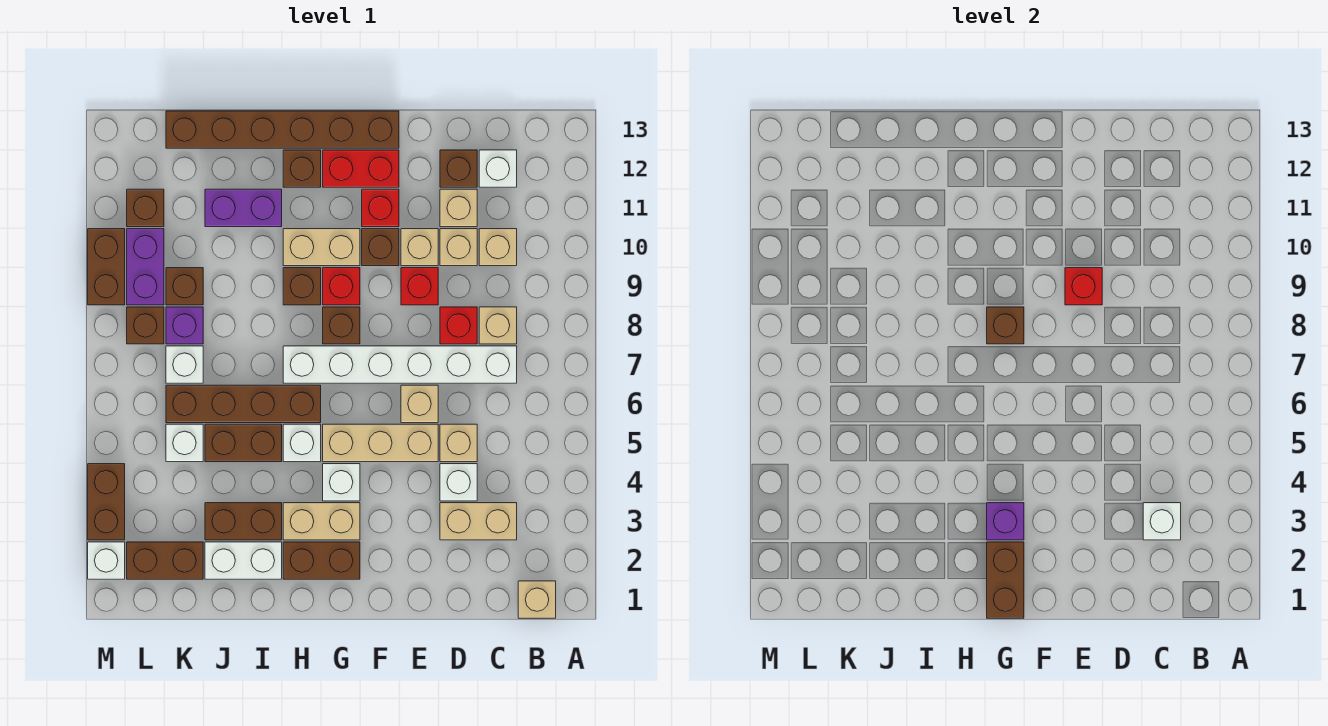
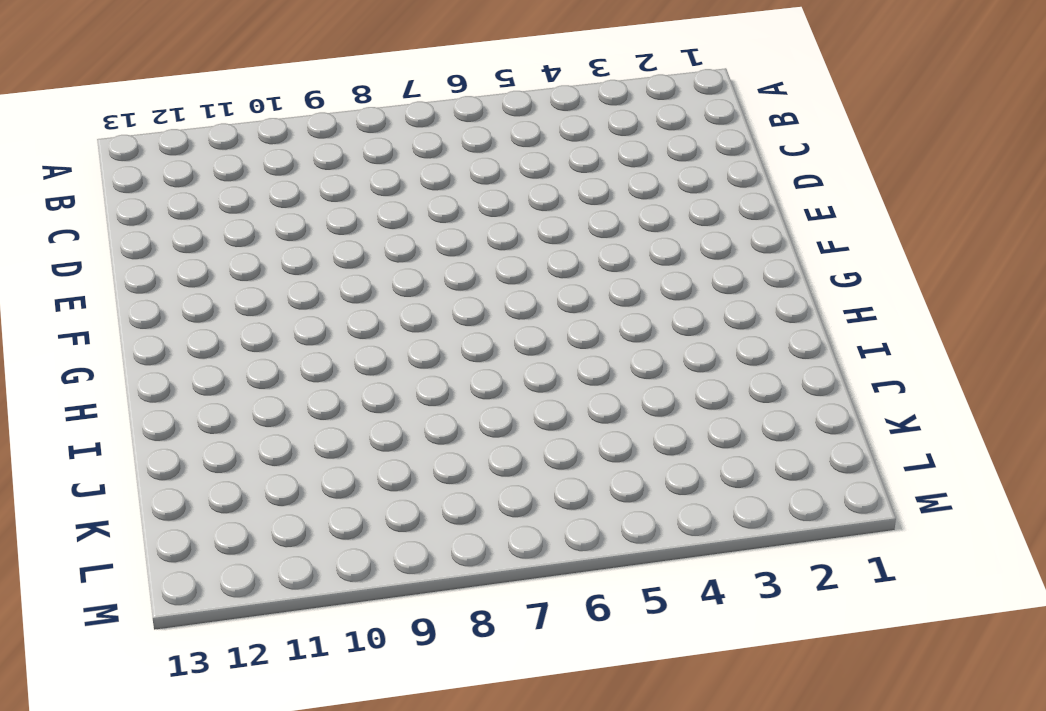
none -> tan brick B1 level 1
none -> tan brick C3:D3 level 1
none -> white brick C7:H7 level 1
none -> tan brick C8 level 1

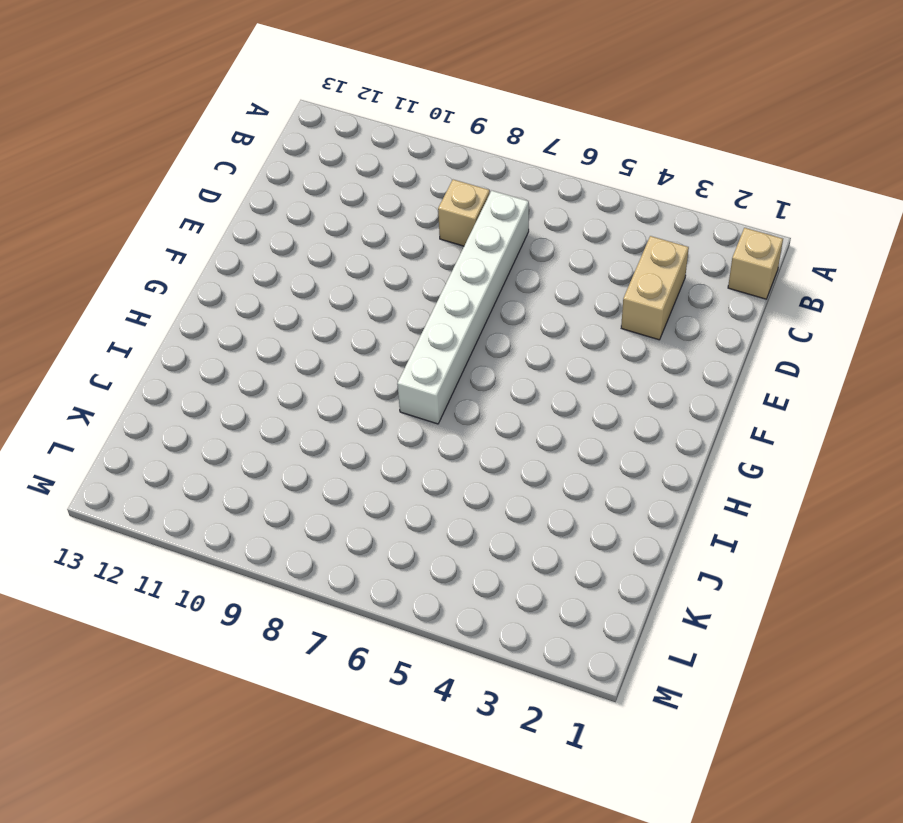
none -> tan brick C10 level 1
none -> white brick C12 level 1
none -> white brick D4 level 1
none -> tan brick D5 level 1

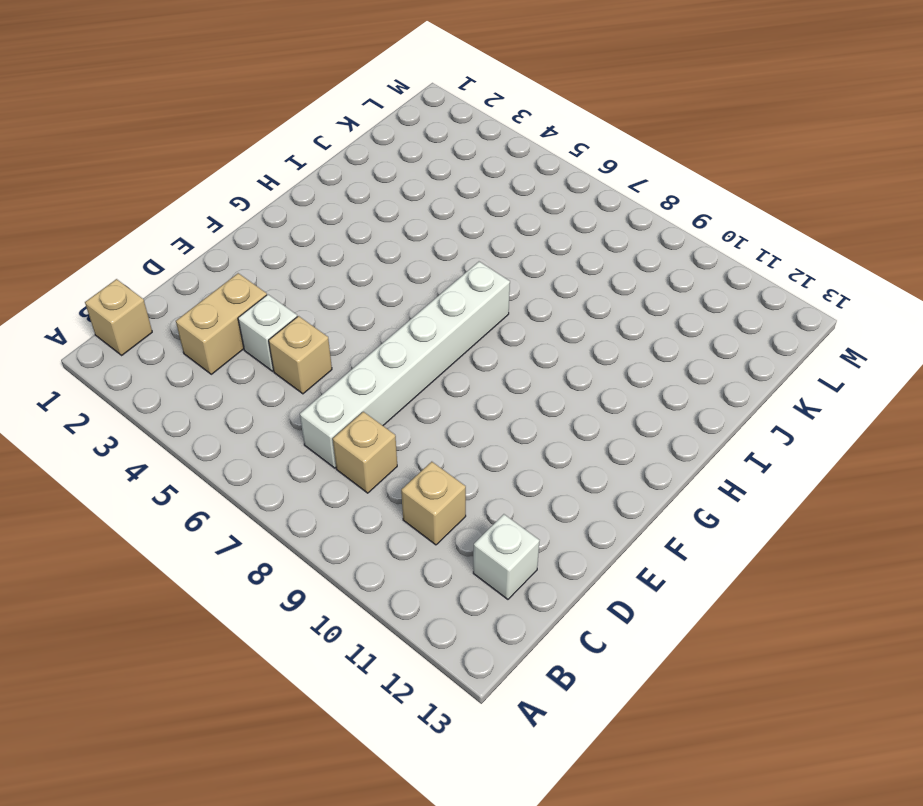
none -> red brick D8 level 1
none -> tan brick D10 level 1
none -> tan brick D11 level 1
none -> brown brick D12 level 1

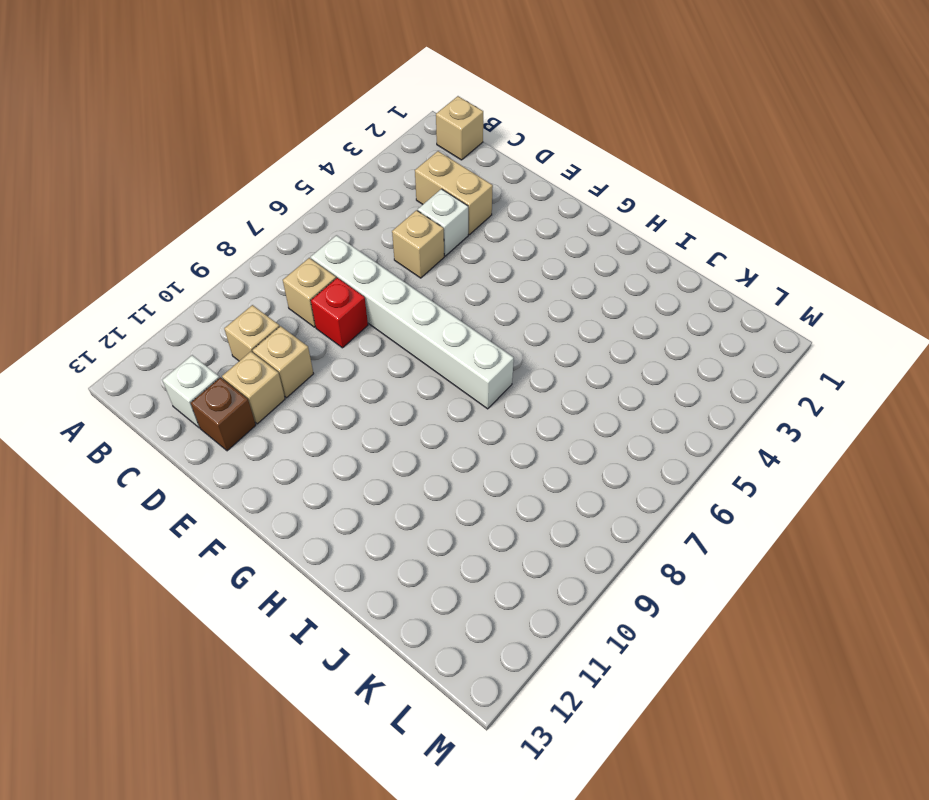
none -> tan brick E5:G5 level 1
none -> tan brick E6 level 1
none -> red brick E9 level 1
none -> tan brick E10 level 1

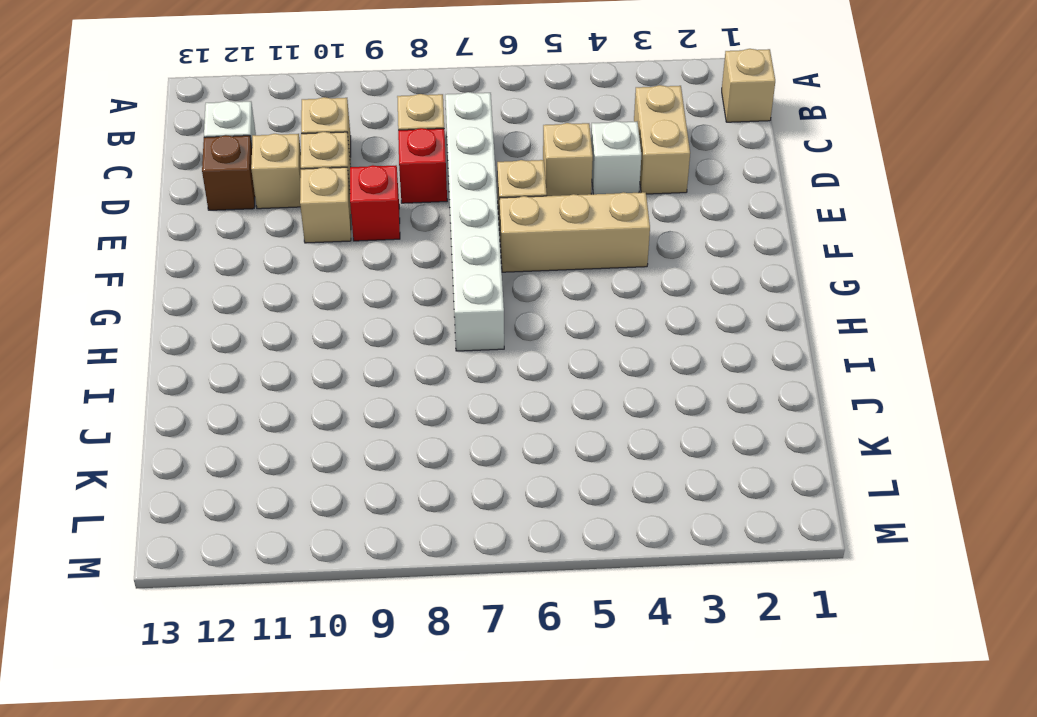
tan brick F4:F6 level 1 -> tan brick E5:G5 level 1
none -> brown brick F10 level 1
none -> red brick F11 level 1
none -> red brick F12:G12 level 1
none -> brown brick F13:K13 level 1

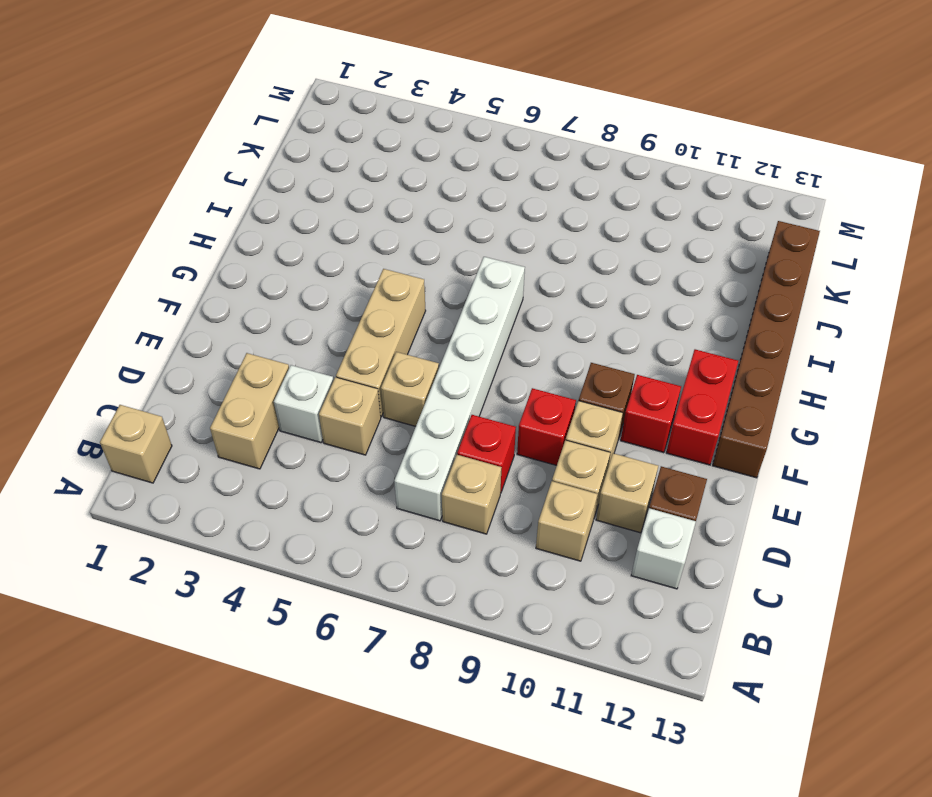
none -> brown brick G2:H2 level 1
none -> tan brick G3:H3 level 1
none -> white brick G4 level 1
none -> brown brick G8 level 1

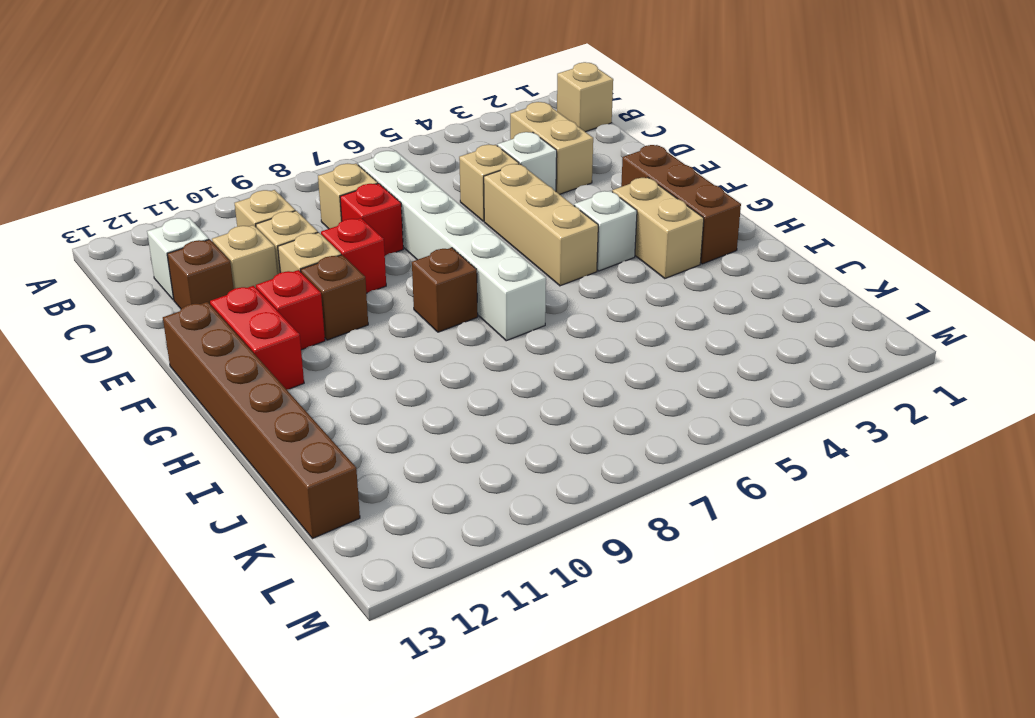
brown brick F2:H2 level 1 -> brown brick G2:H2 level 1
none -> tan brick E6 level 1
none -> red brick G9 level 1
none -> tan brick G10:H10 level 1
none -> white brick H5 level 1

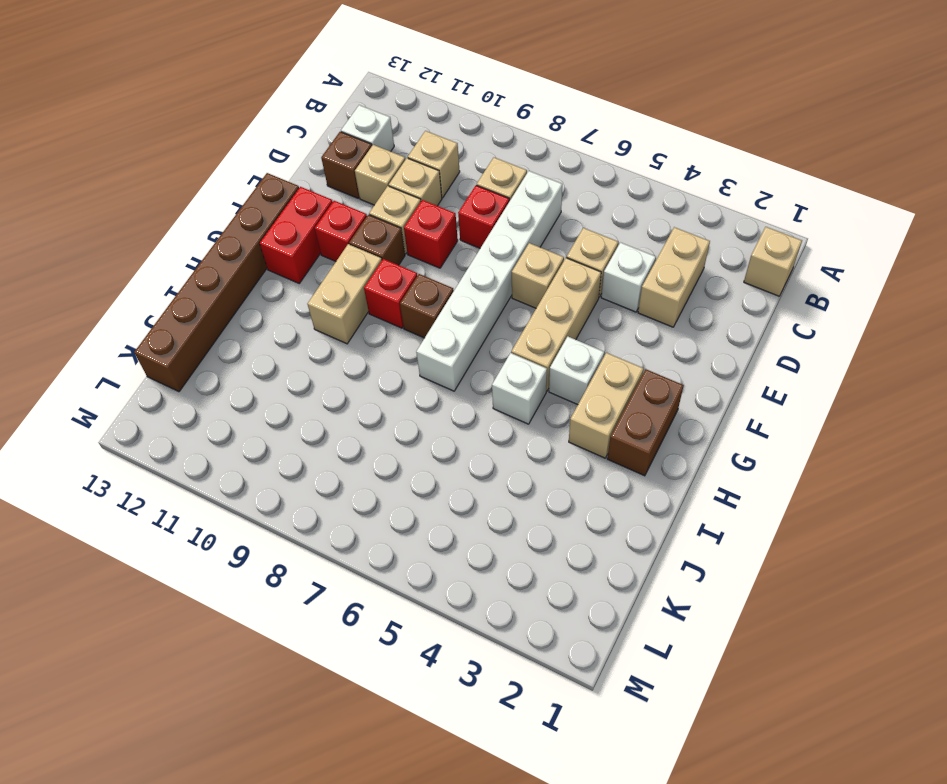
none -> brown brick H6:K6 level 1
none -> brown brick H9 level 1
none -> brown brick H12 level 1
none -> white brick I2:J2 level 1

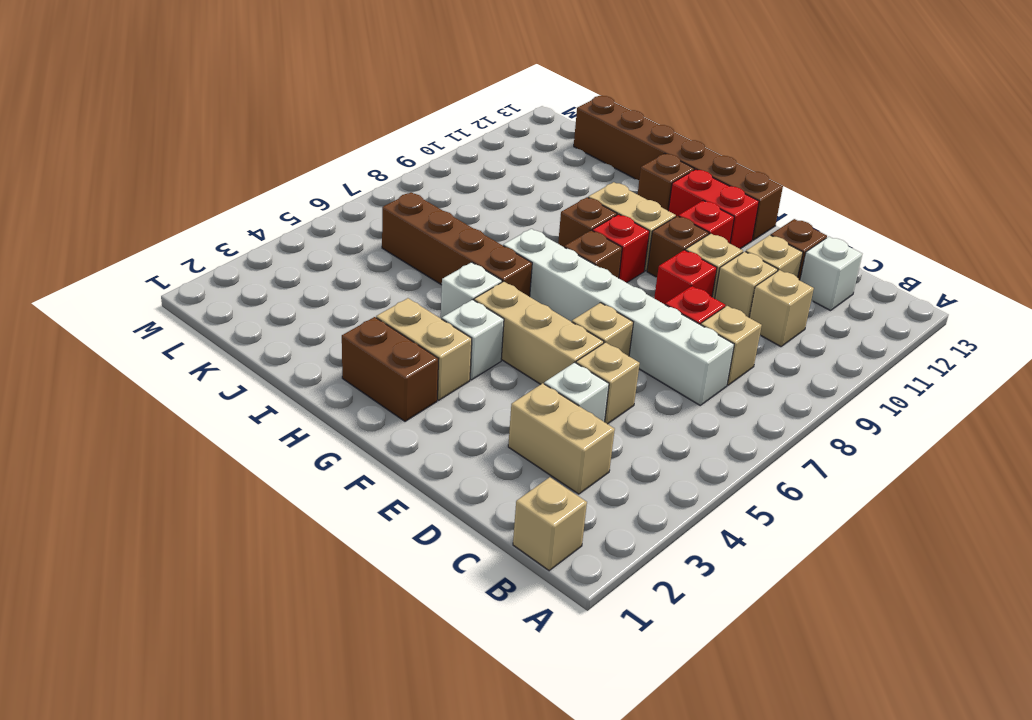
none -> white brick I2:J2 level 1
none -> brown brick I3:J3 level 1
none -> brown brick I5:J5 level 1
none -> purple brick I11:J11 level 1

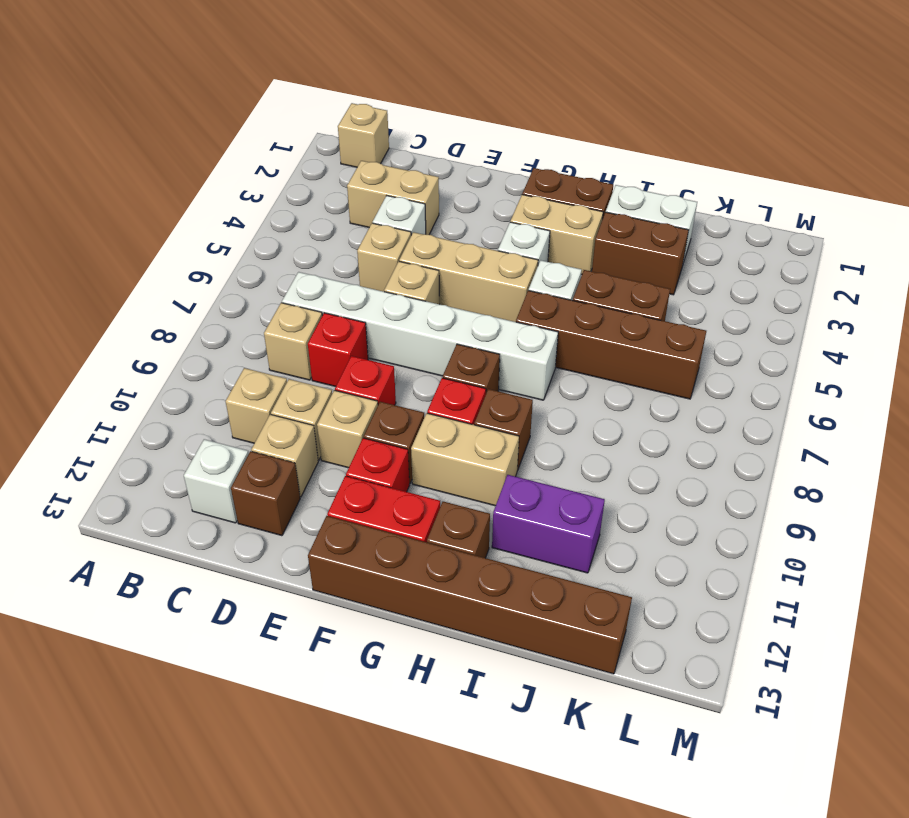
none -> brown brick K2:L2 level 1
none -> white brick K5 level 1
none -> white brick K7 level 1
none -> purple brick K8 level 1

